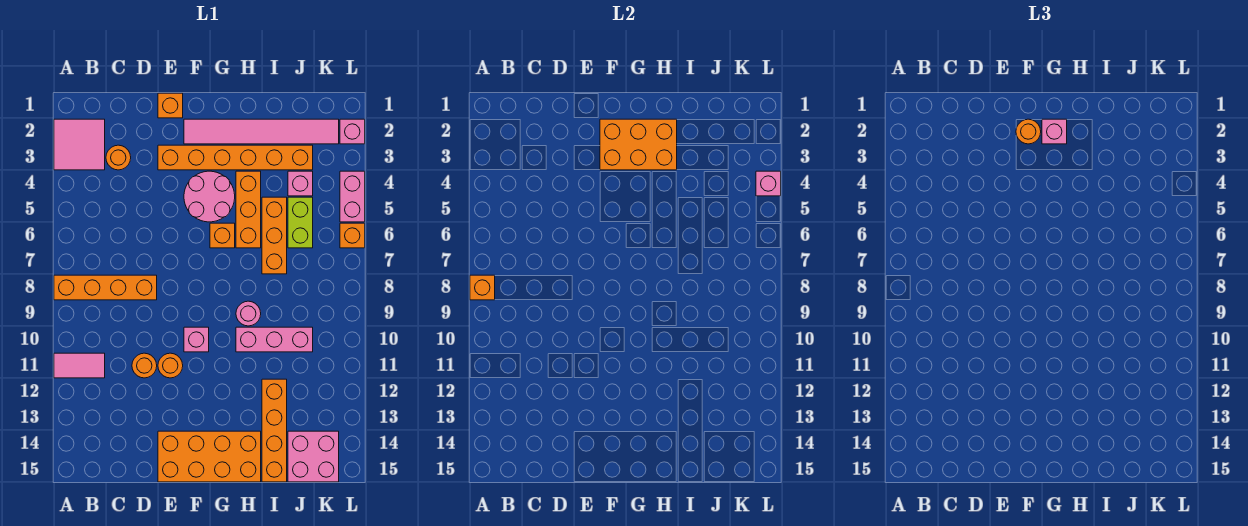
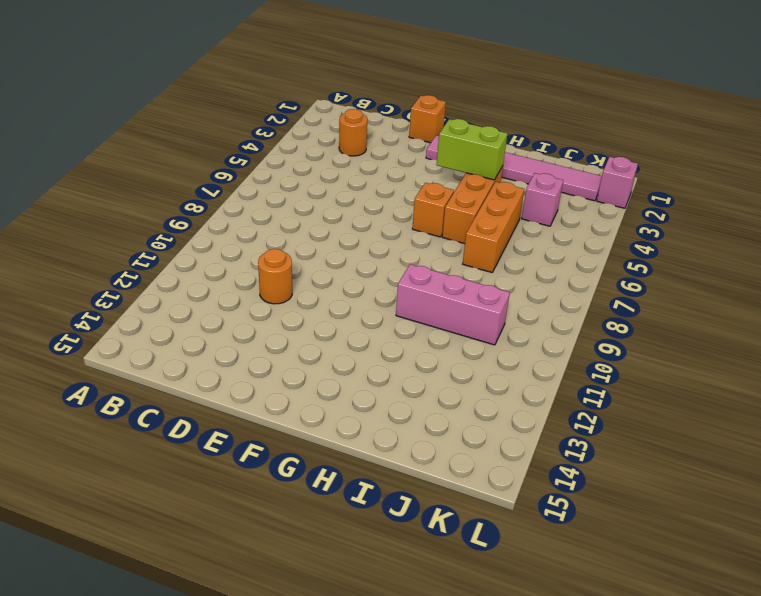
lime brick G4:H4 level 2 -> lime brick J5:J6 level 1
none -> pink tile A2:B3 level 1
none -> orange brick A8:D8 level 1
none -> pink tile A11:B11 level 1

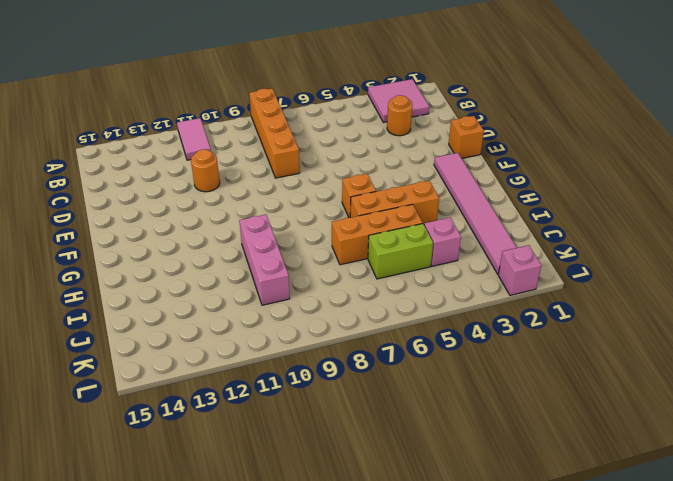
none -> orange brick E3:J3 level 1
none -> orange round brick E11 level 1
none -> orange brick E14:H15 level 1

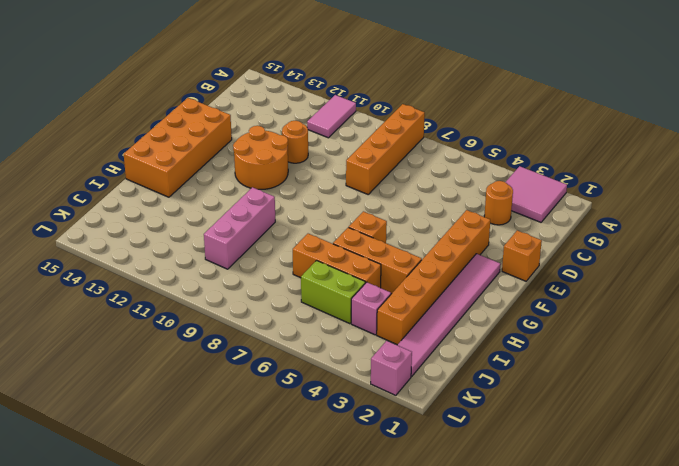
orange round brick E11:F12 level 1 -> orange round brick E11 level 1
none -> pink round brick F4:G5 level 1
none -> pink brick F10 level 1
none -> pink round brick H9 level 1

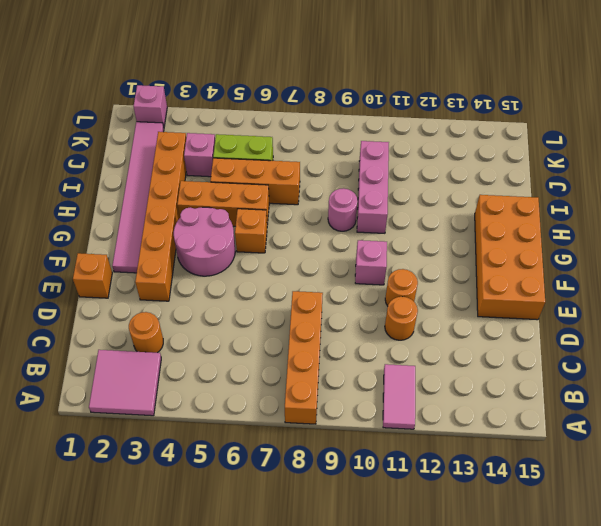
none -> orange brick I12:I15 level 1
none -> pink brick J14:K15 level 1
none -> pink brick L4:L5 level 1

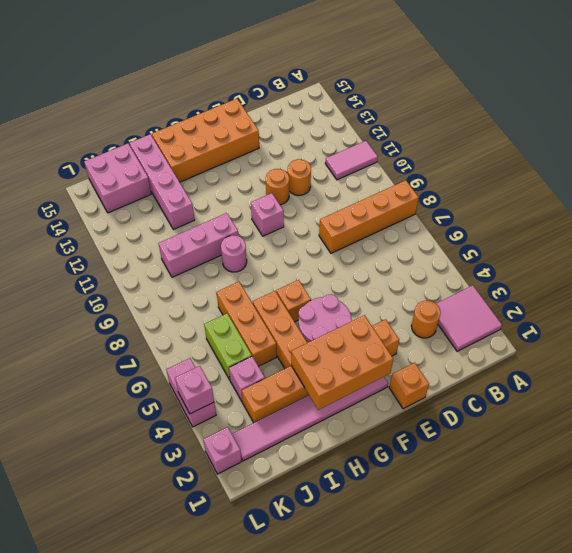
pink brick I12:I15 level 1 -> orange brick I12:I15 level 1
none -> orange brick L6 level 1
none -> orange brick A8 level 2
none -> orange round brick F2 level 3

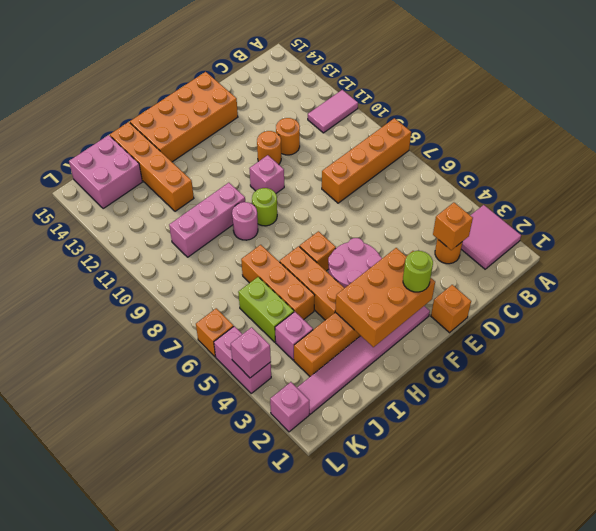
orange brick C3 level 2 -> orange brick A8 level 2
lime round brick F2 level 3 -> orange round brick F2 level 3
lime round brick G9 level 1 -> none
none -> pink brick G2 level 3

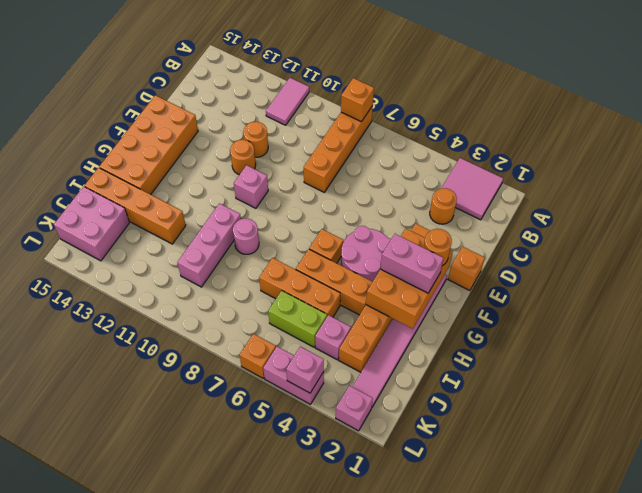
pink brick G2:G3 level 3 -> pink brick G2 level 3

